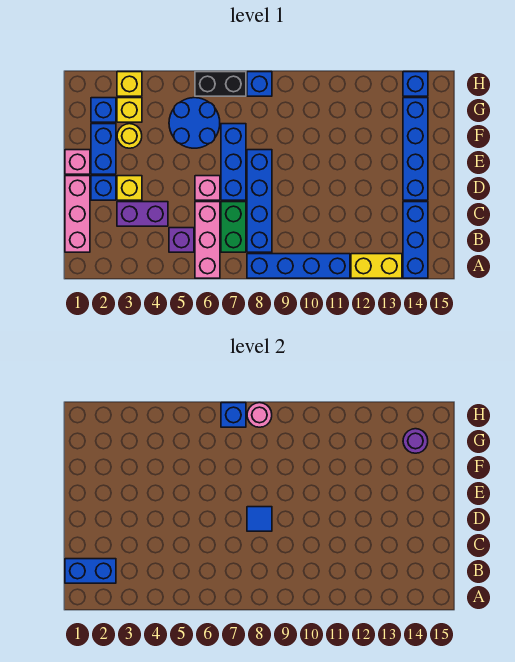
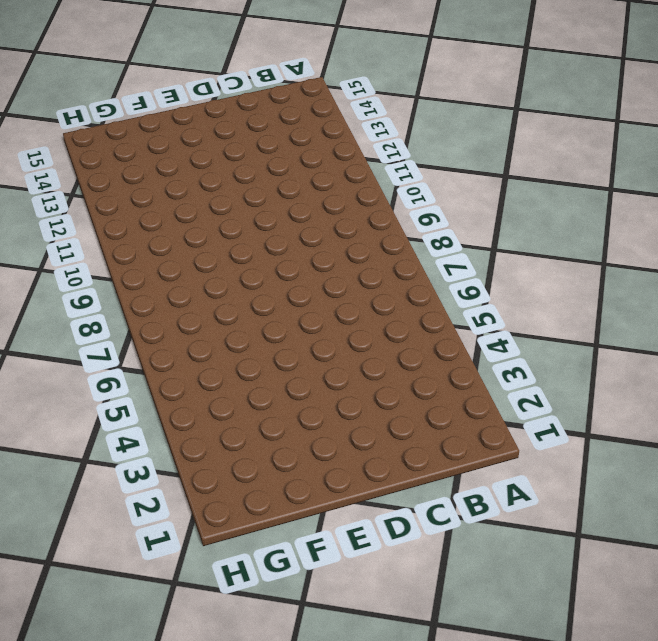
none -> pink brick A6:C6 level 1
none -> blue brick A8:A11 level 1
none -> yellow brick A12:A13 level 1

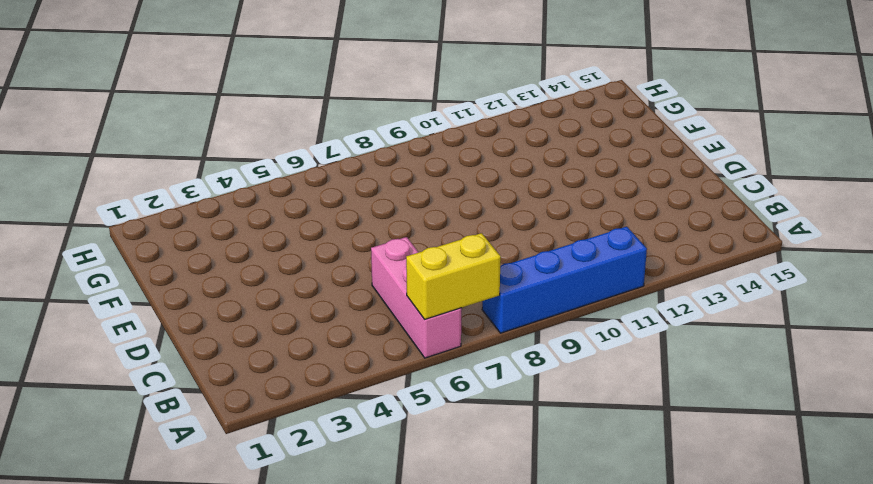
yellow brick A6:A7 level 2 -> yellow brick A12:A13 level 1
none -> blue brick A14:C14 level 1
none -> pink brick B1:D1 level 1
none -> purple brick B5 level 1

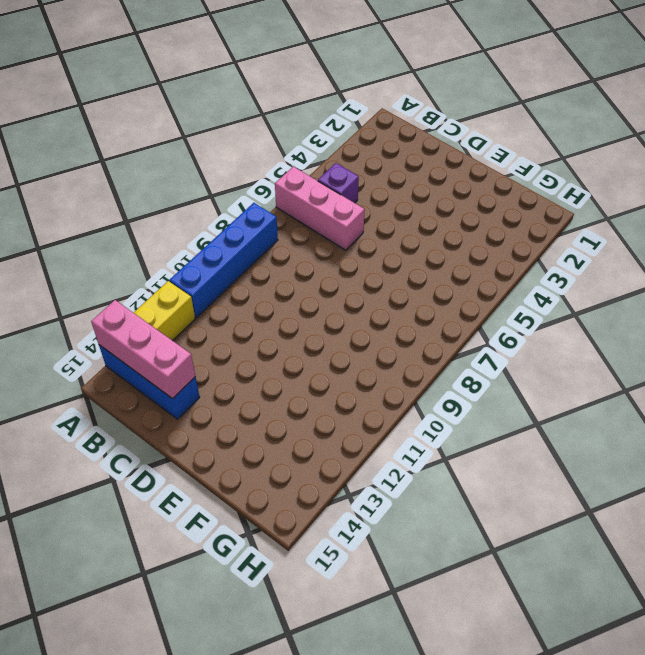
pink brick A14:C14 level 2 -> pink brick B1:D1 level 1
none -> green brick B7:C7 level 1
none -> blue brick B8:E8 level 1
none -> purple brick C3:C4 level 1

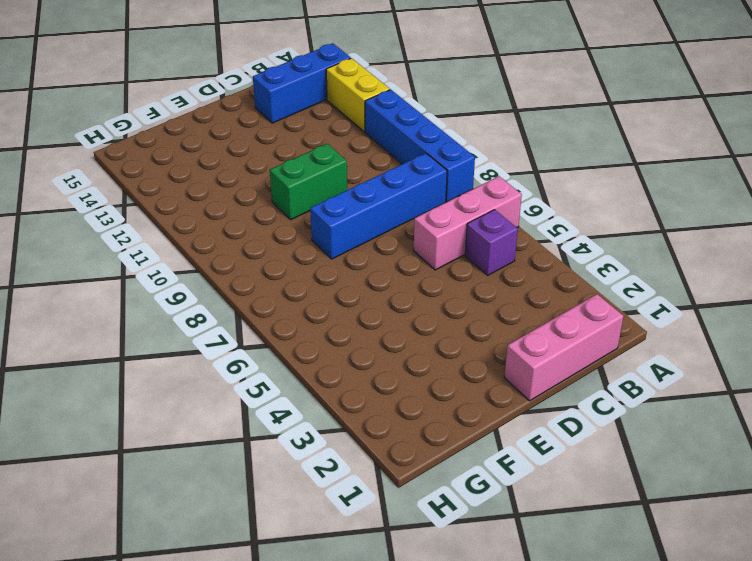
green brick D10:E10 level 1 -> green brick B7:C7 level 1
none -> purple brick C3:C4 level 1
none -> blue brick D2 level 1
none -> yellow brick D3 level 1

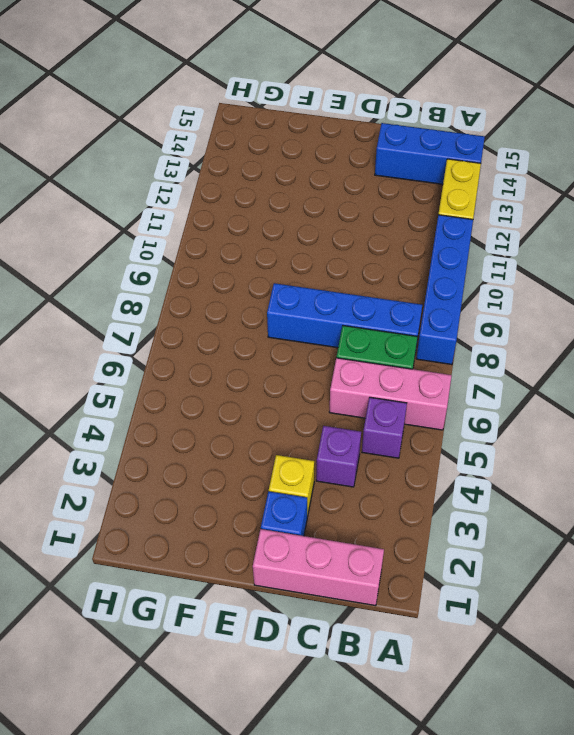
purple brick C4 level 1 -> purple brick C3:C4 level 1
none -> pink brick D6 level 1
none -> blue brick D7:F7 level 1
none -> blue brick D14:G14 level 1

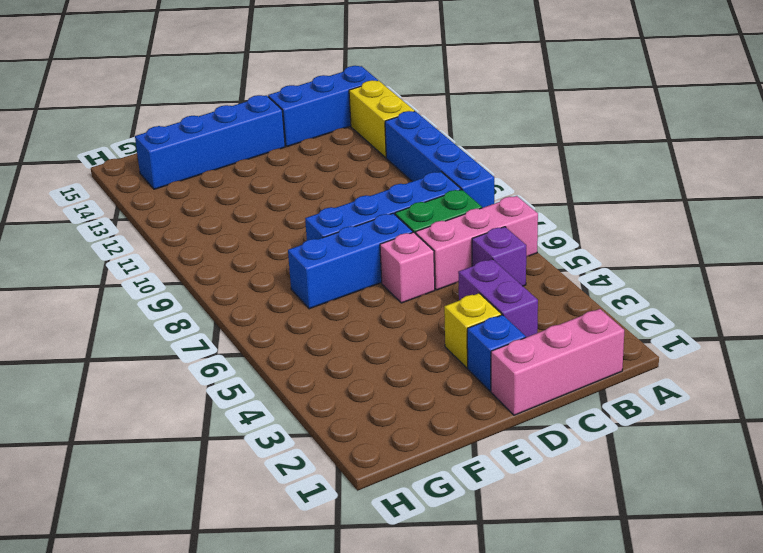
none -> pink brick E1 level 1
none -> blue brick E2:F2 level 1
none -> yellow round brick F3 level 1

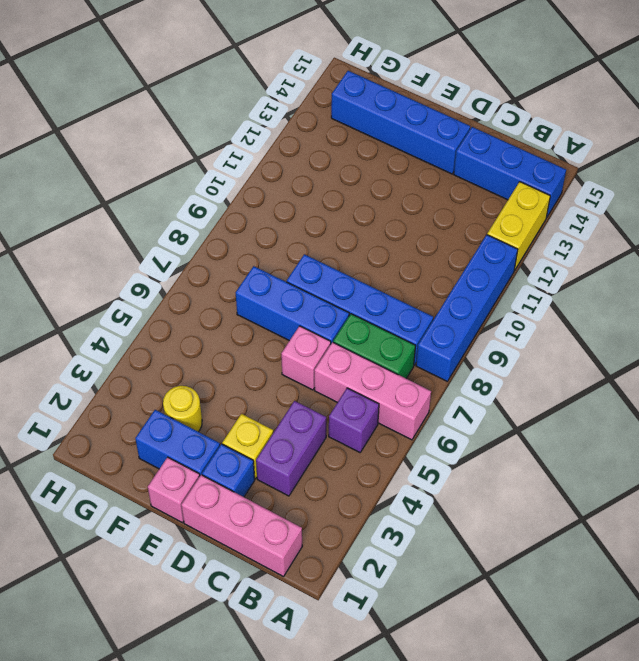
none -> blue round brick F5:G6 level 1
none -> blue brick G2 level 1
none -> yellow brick G3 level 1

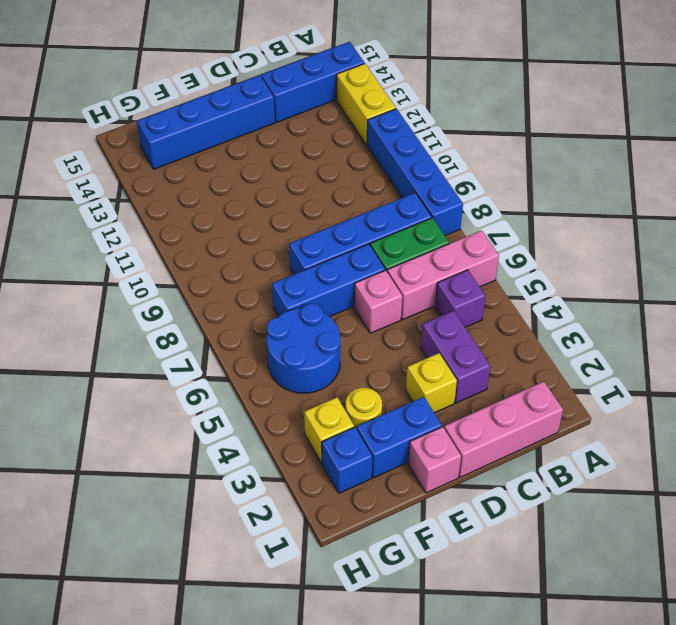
none -> blue brick D2 level 1
none -> yellow brick H3 level 1
none -> black brick H6:H7 level 1

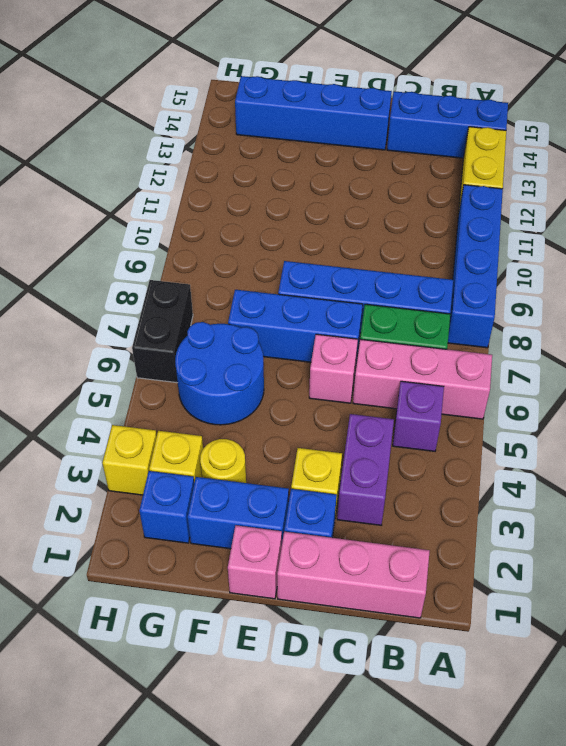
none -> blue brick H8 level 1
none -> blue brick H14 level 1
none -> blue brick B1:B2 level 2

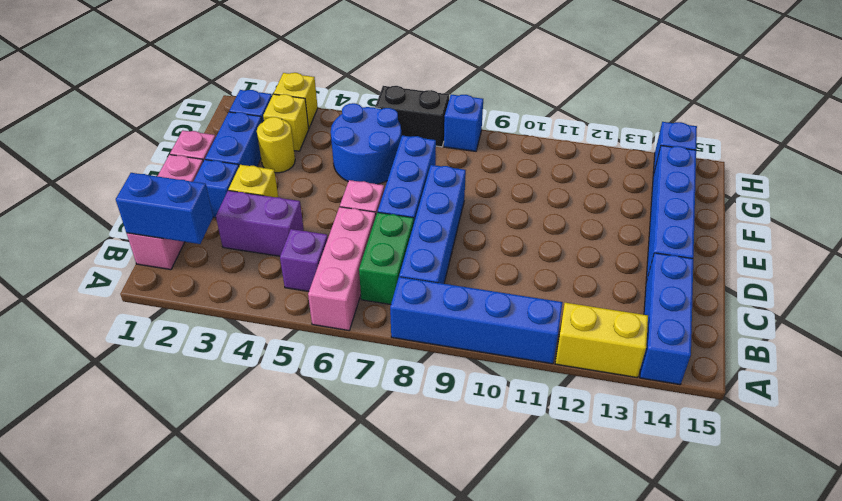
none -> blue tile D8 level 2
none -> purple round brick G14 level 2
none -> blue brick H7 level 2

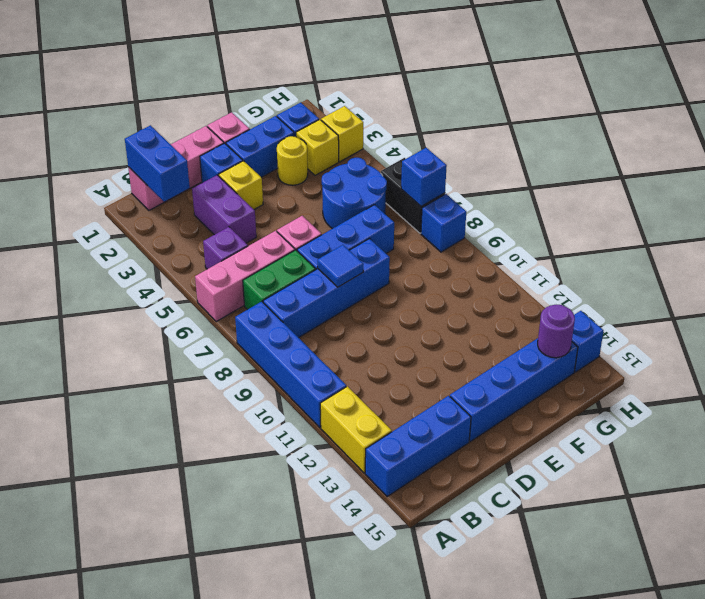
none -> pink round brick H8 level 2

